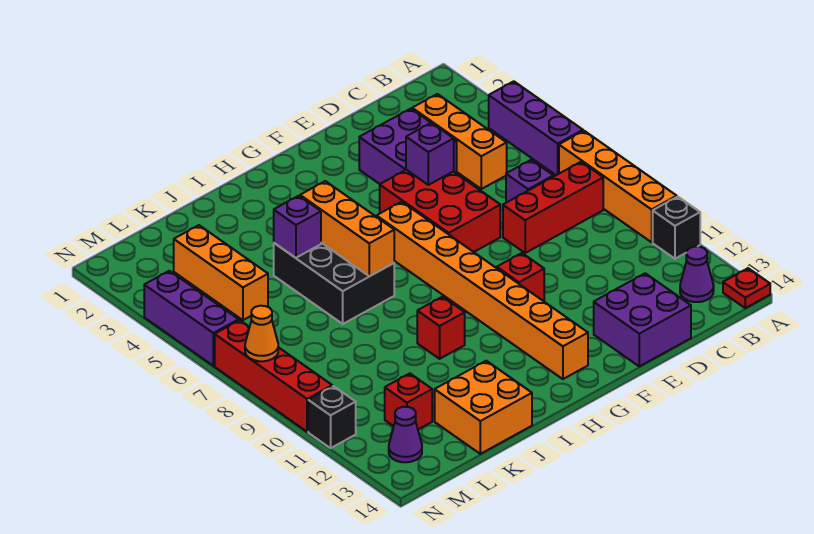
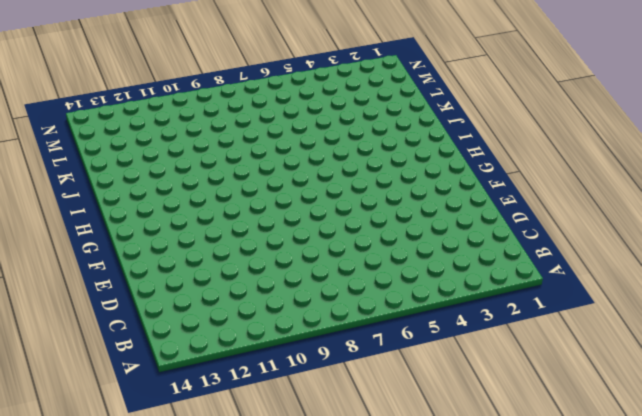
none -> purple brick A4:A6 level 1
none -> orange brick A7:A10 level 1
none -> black brick A11 level 1

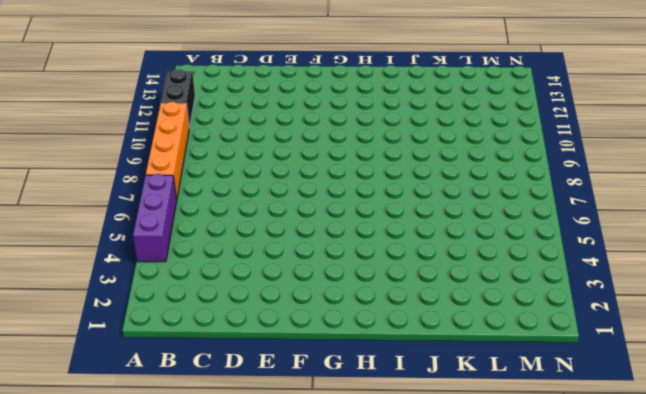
black brick A11:A12 level 1 -> black brick A11 level 1
none -> red plate A14 level 1
none -> red brick B8:D8 level 1
none -> purple cone B13 level 1

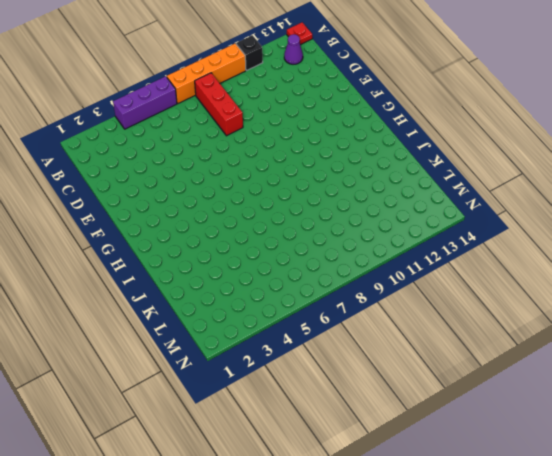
none -> orange brick C3:C5 level 1
none -> purple brick C7 level 1
none -> purple brick D3:E4 level 1

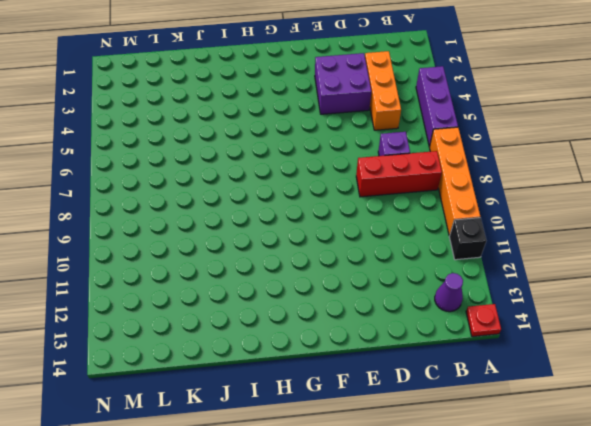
none -> purple brick D13:E14 level 1
none -> red brick E5:F7 level 1
none -> red brick F10 level 1

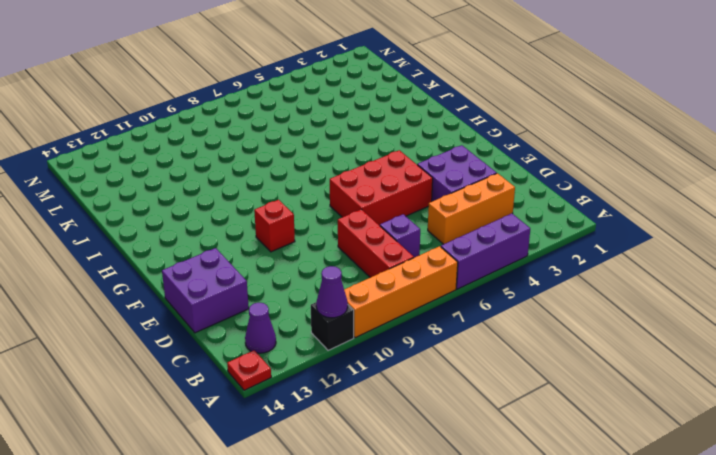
purple cone A11 level 2 -> purple cone M13 level 1
none -> orange brick G6:G13 level 1
none -> black brick I5:J7 level 1
none -> red brick I10 level 1

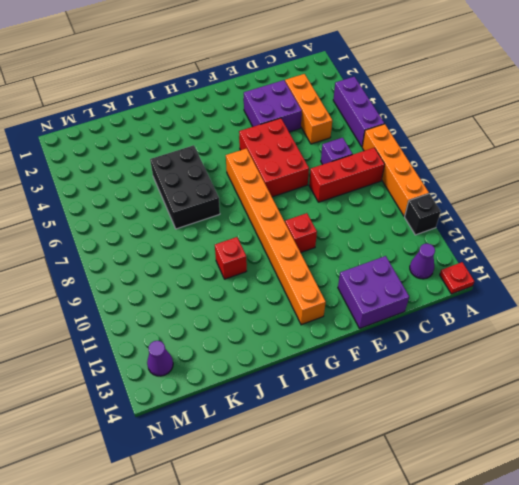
none -> orange brick J13:K14 level 1
none -> orange brick L3:L5 level 1
none -> red brick L12 level 1

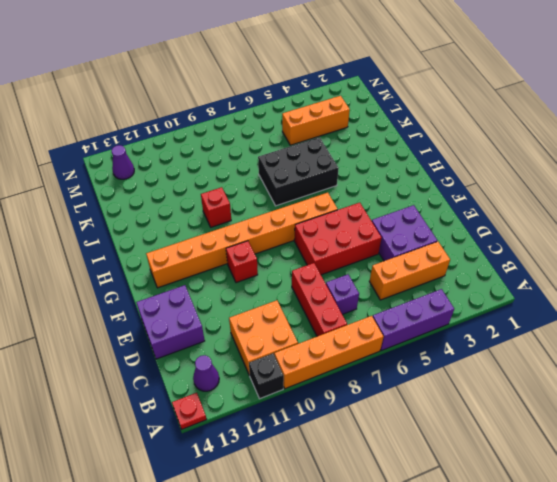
orange brick B10:C11 level 1 -> orange brick J13:K14 level 1
none -> red brick L12 level 1
none -> purple brick N4:N6 level 1
none -> red brick N7:N10 level 1

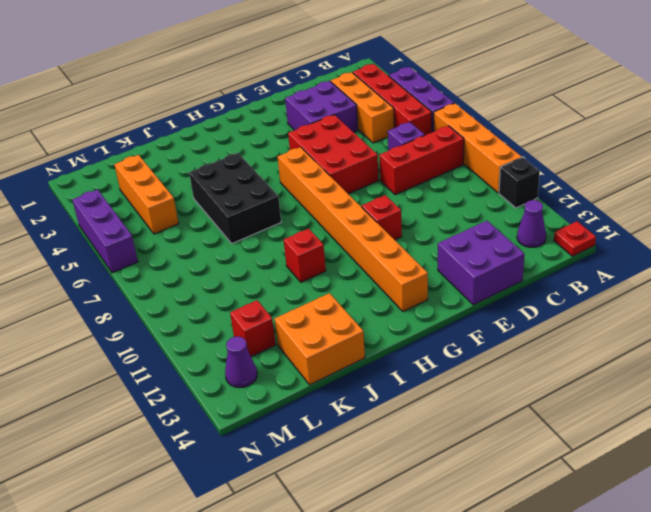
red brick B3:B6 level 1 -> red brick N7:N10 level 1
none -> black brick N11 level 1
none -> purple brick E5 level 2
none -> orange brick I5:I7 level 2

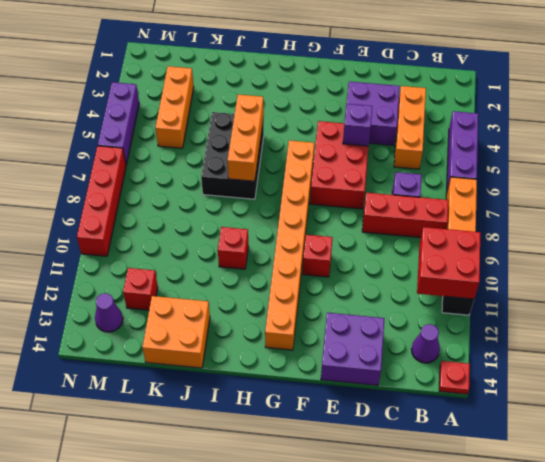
red brick A10:B11 level 2 -> none
none -> black brick N11 level 1
none -> purple brick J5 level 2
none -> orange cone N8 level 2

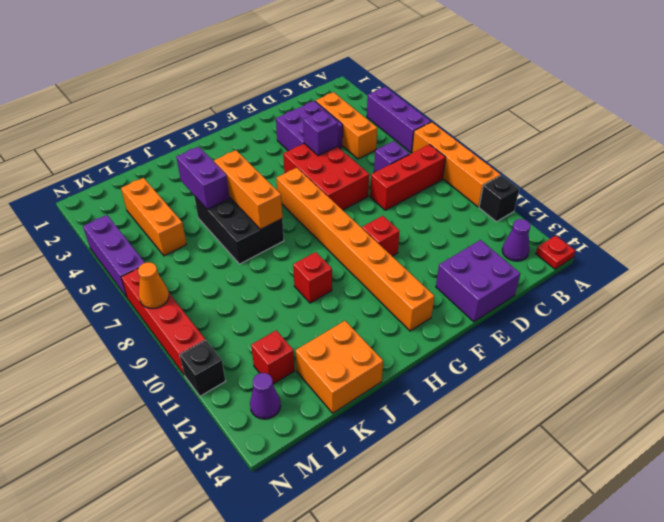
purple brick J4:J5 level 2 -> purple brick J5 level 2

